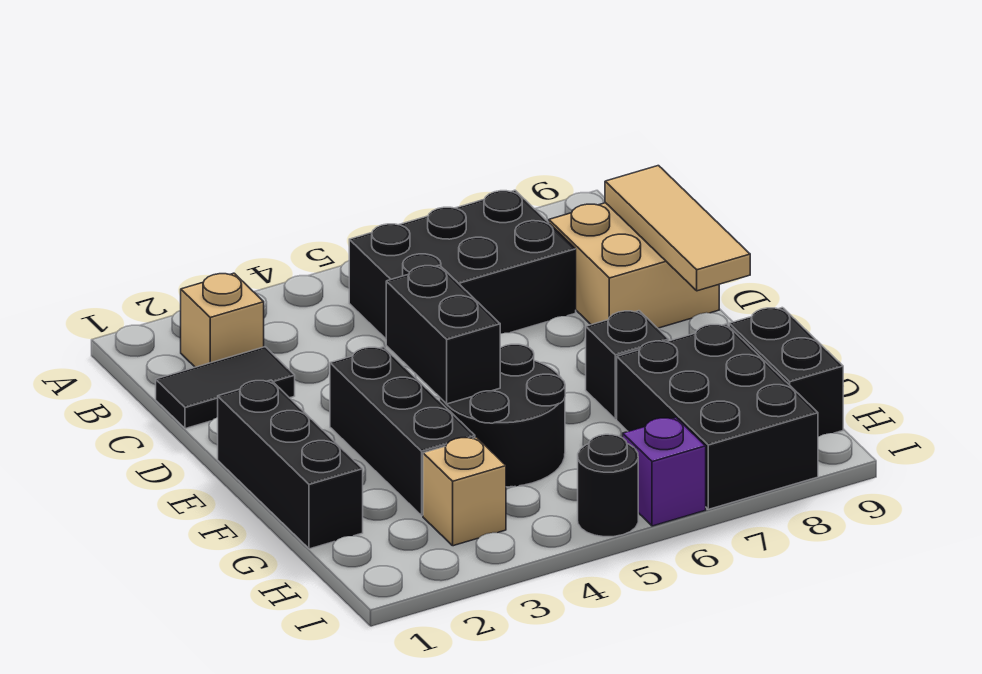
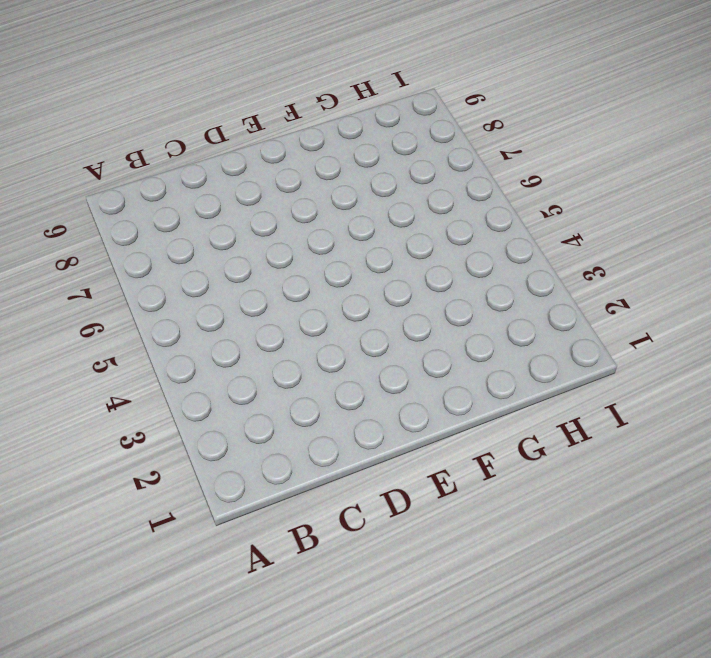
none -> tan brick B2 level 1
none -> black brick B5:C7 level 1
none -> black tile C1:C2 level 1

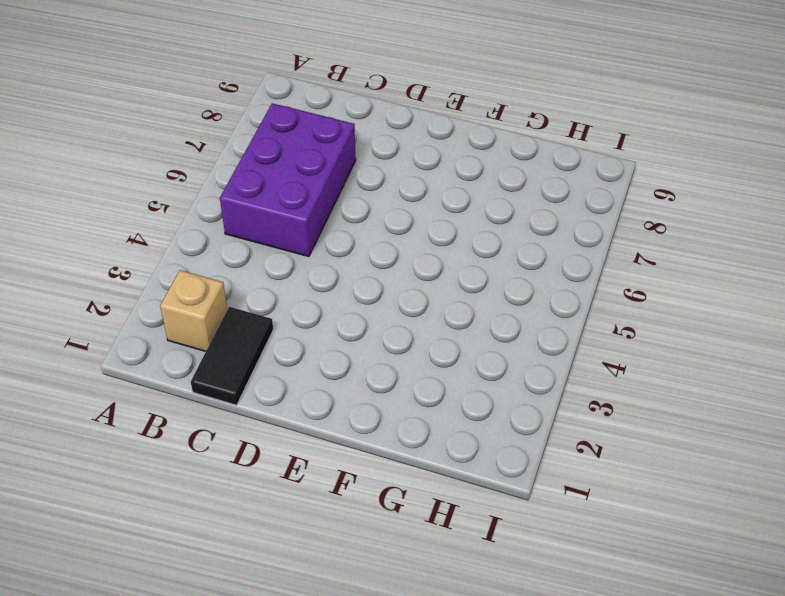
purple brick B5:C7 level 1 -> black brick B5:C7 level 1
none -> tan brick C8:D9 level 1
none -> black brick E1:G1 level 1
none -> black brick E3:G3 level 1

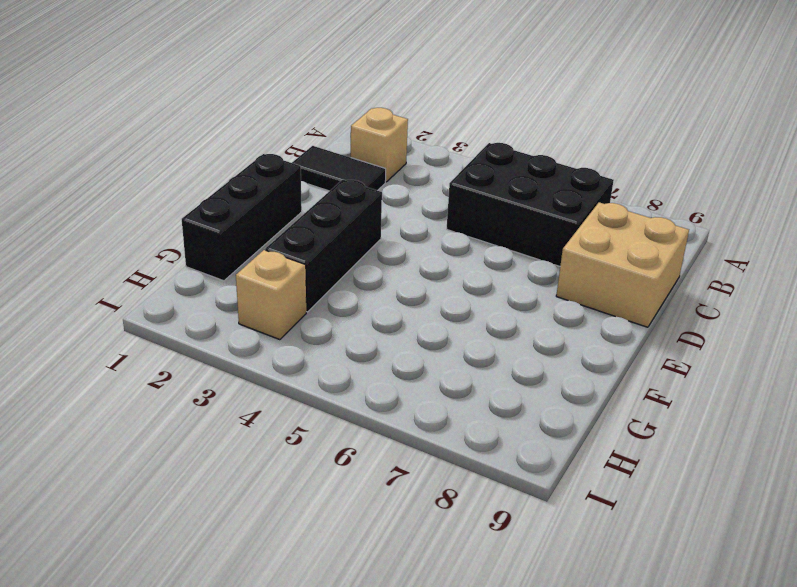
none -> black round brick F4:G5 level 1
none -> black brick F7 level 1
none -> black brick G7:I8 level 1

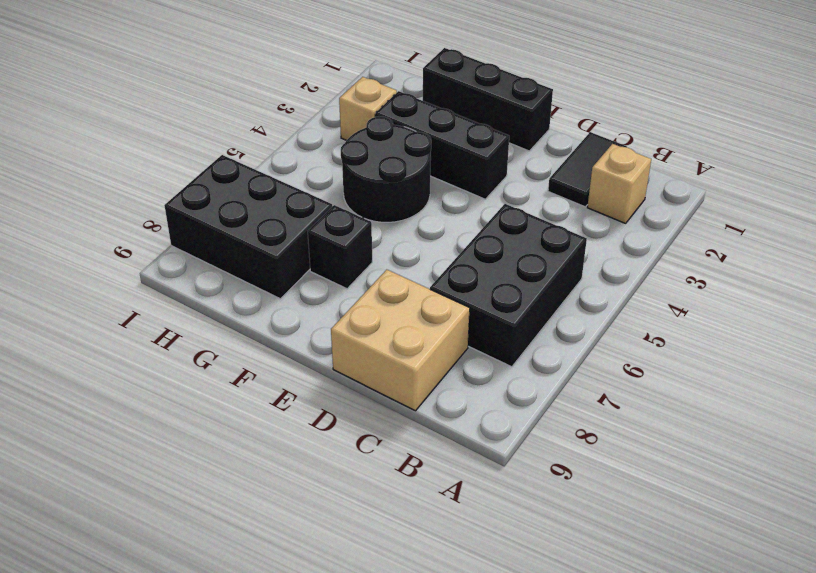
none -> black brick G9:H9 level 1
none -> black round brick I5 level 1
none -> purple brick I6 level 1

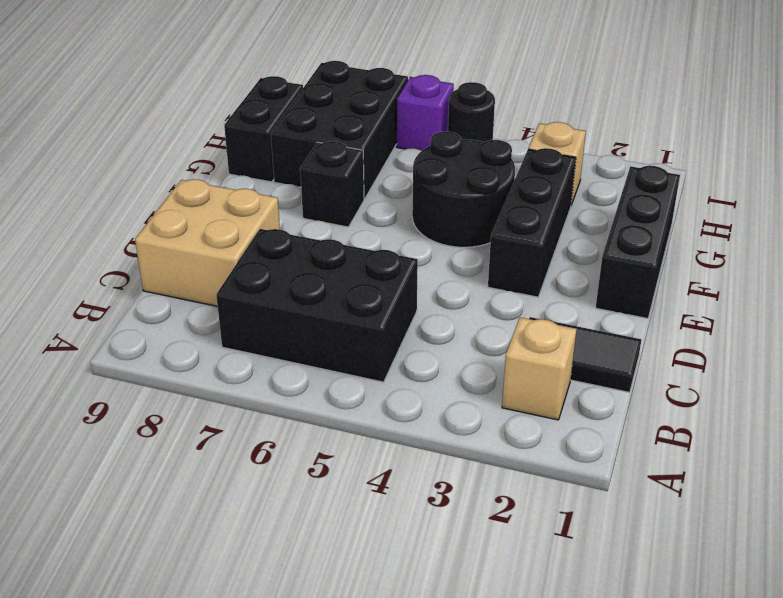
none -> tan tile C9:E9 level 2
none -> black brick E4:F4 level 2

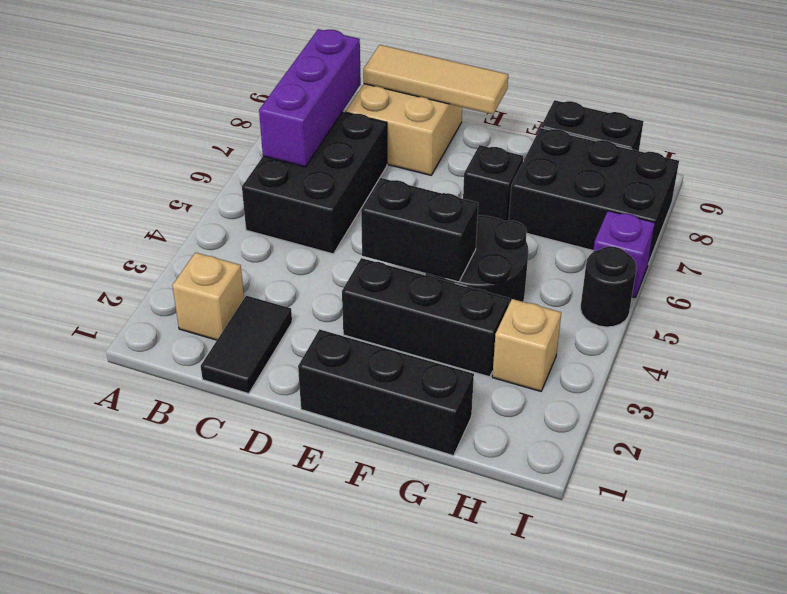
purple brick B6:B8 level 2 -> none

